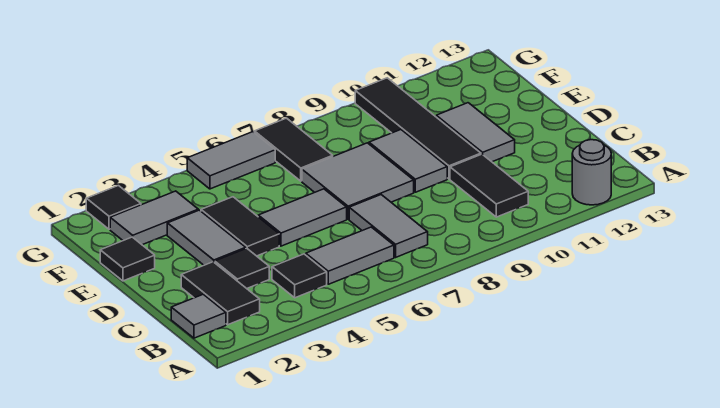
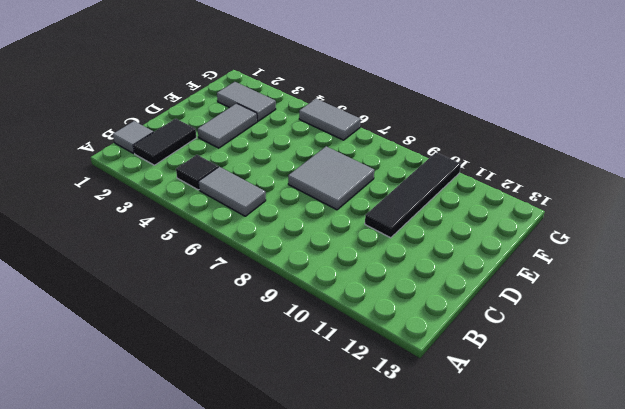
none -> grey round brick A12 level 1
none -> grey tile B7:C7 level 1
none -> black tile B10:C10 level 1

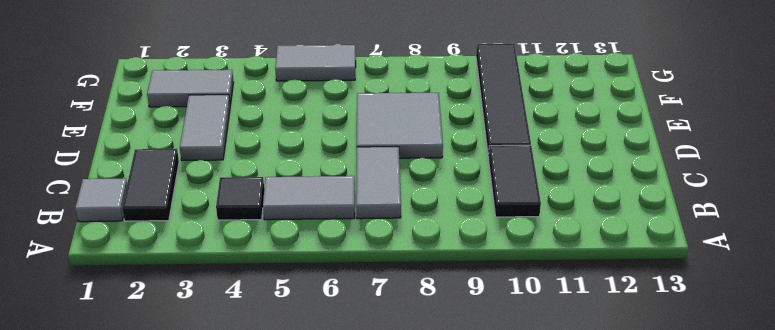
none -> grey round brick A12 level 1
none -> black tile C3 level 1
none -> black tile D4:E4 level 1

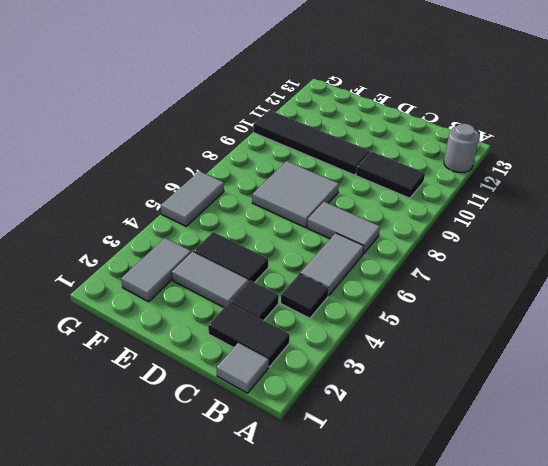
none -> grey tile D5:D6 level 1
none -> grey tile D9:E9 level 1
none -> grey tile D11:E11 level 1

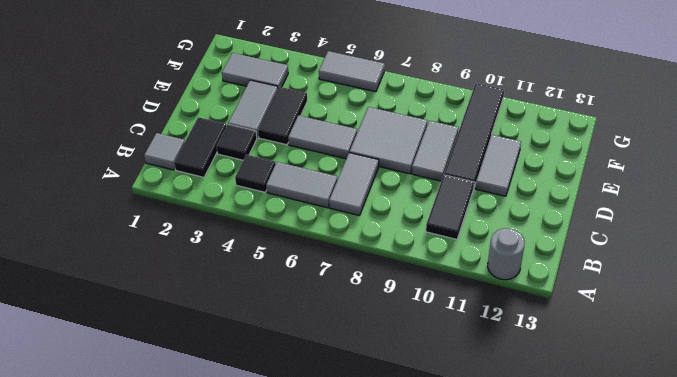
none -> black tile E1 level 1
none -> black tile F7:G7 level 1
none -> black tile G2 level 1

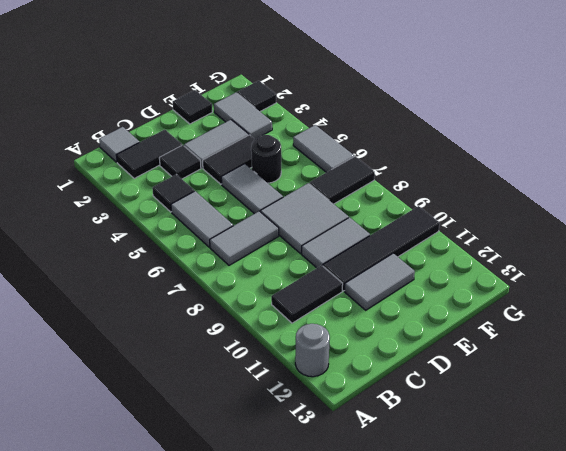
black round brick E5 level 1 -> none

